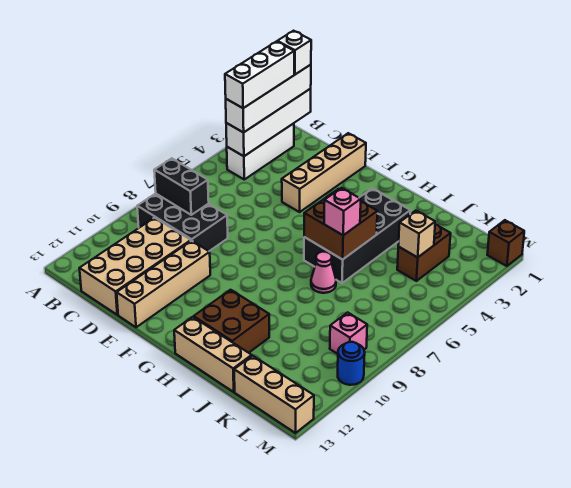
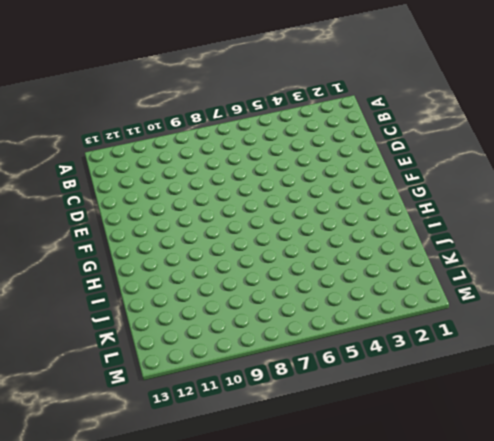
none -> white brick B2:B4 level 1
none -> black brick B8:D9 level 1
none -> tan brick C10:D13 level 1

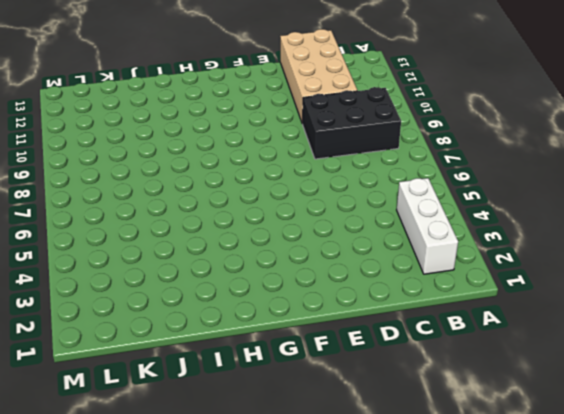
none -> tan brick E1:E4 level 1
none -> tan brick E10:E13 level 1
none -> black brick H3:I6 level 1

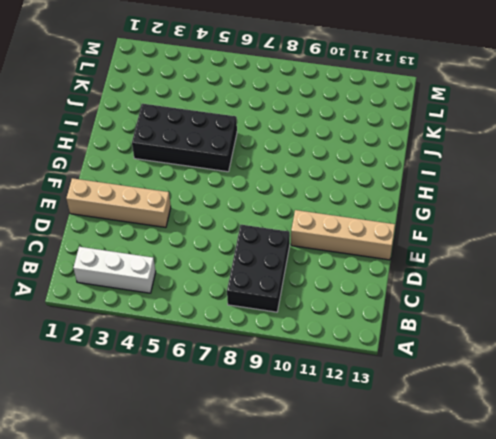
none -> tan brick C10:D13 level 1
none -> brown brick H11:I12 level 1
none -> tan brick H13:J13 level 1

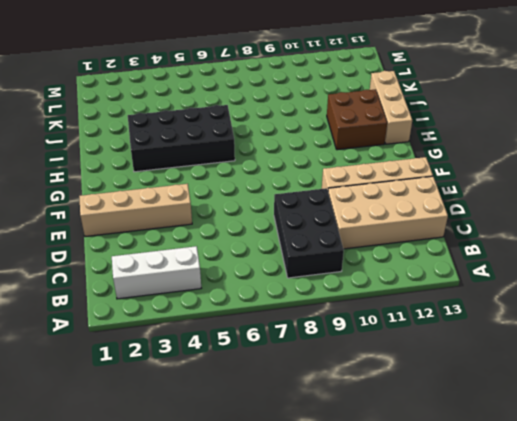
none -> pink cone I7 level 1
none -> brown brick K3:K4 level 1
none -> tan brick K13:M13 level 1

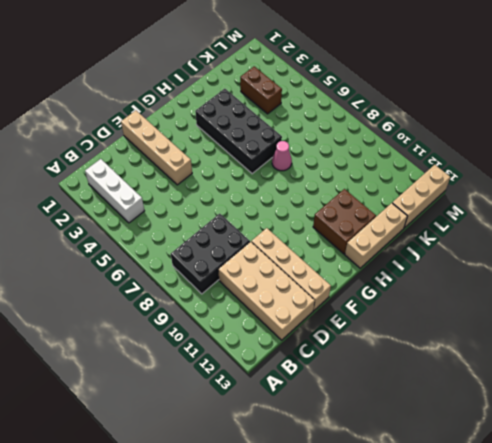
none -> pink brick L9 level 1
none -> brown brick M1 level 1
none -> blue round brick M10 level 1

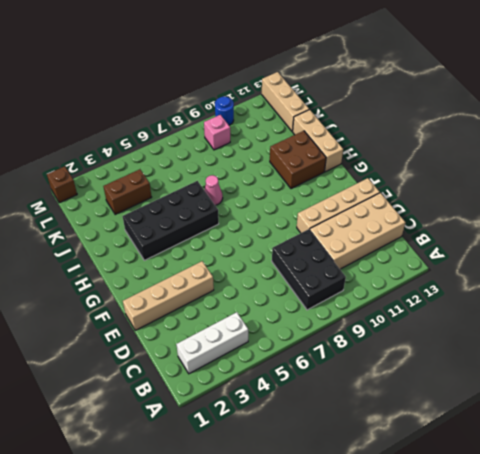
none -> white brick B1:B4 level 2
none -> black brick B8:C8 level 2
none -> brown brick H5:I6 level 2

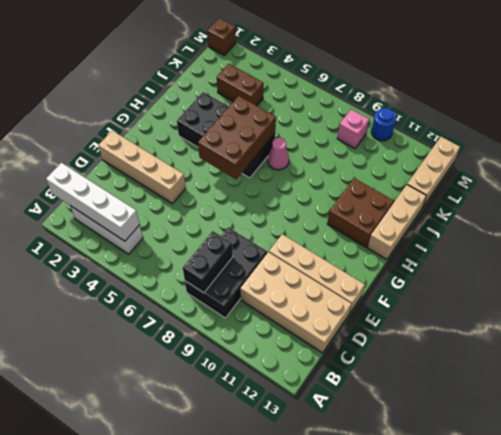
brown brick G5:I6 level 2 -> brown brick H5:I6 level 2
none -> tan brick K4 level 2
none -> white brick B1:B4 level 3
none -> pink brick I6 level 3

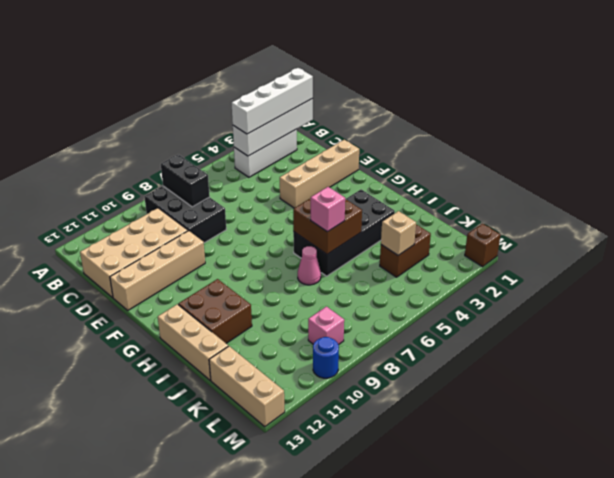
none -> white brick B1 level 4
none -> white brick B2:B4 level 4

